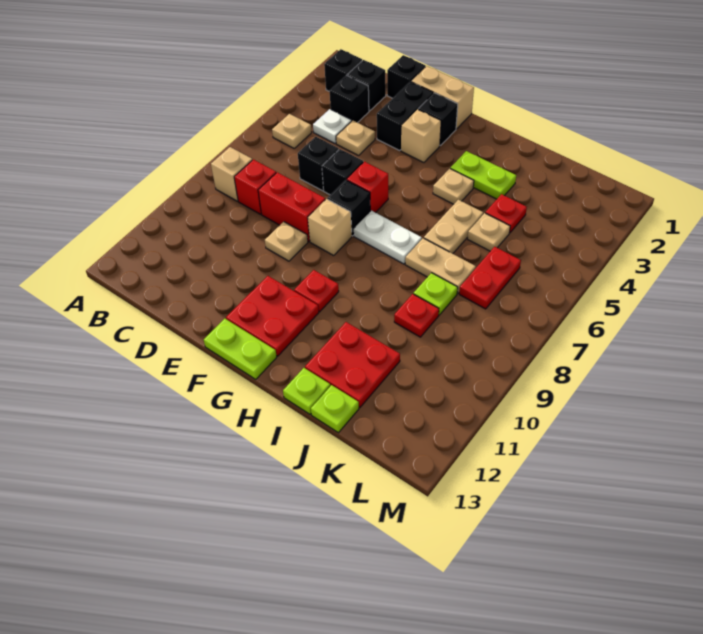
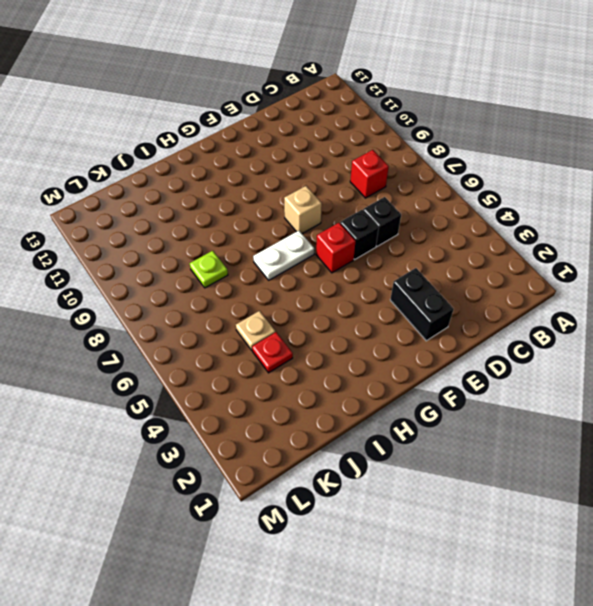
none -> black brick B2 level 1
none -> tan plate B5 level 1
none -> tan brick B8 level 1
none -> black brick C2 level 1

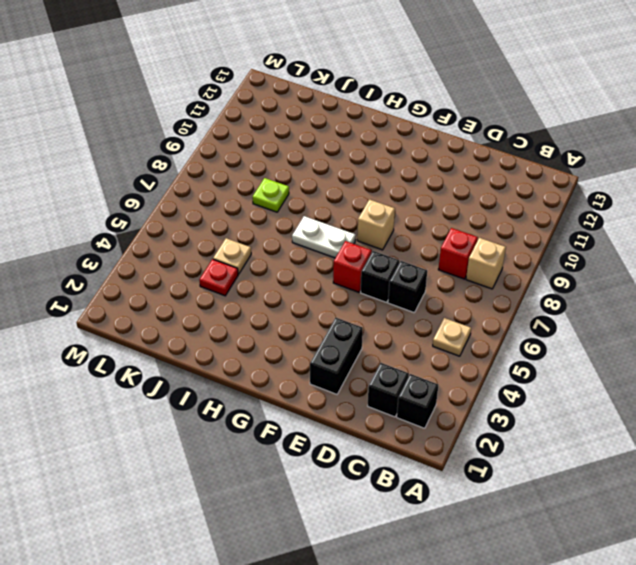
none -> black brick C3 level 1
none -> white plate C4 level 1
none -> black brick D1 level 1
none -> tan plate D4 level 1

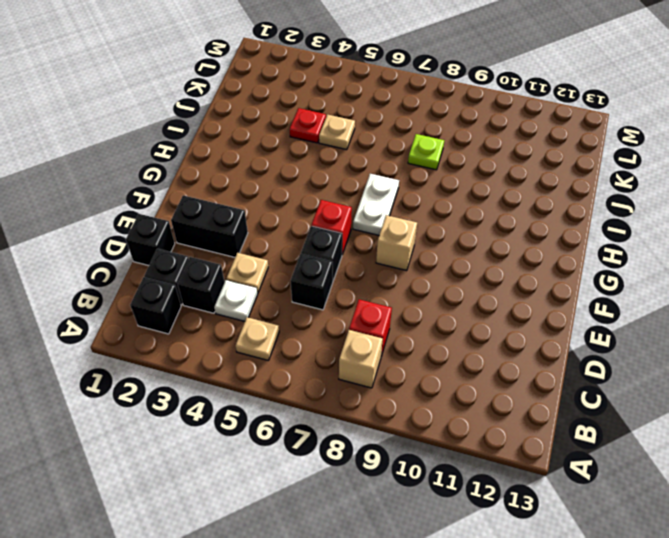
none -> red brick D8:E8 level 1
none -> tan brick E1:F1 level 1
none -> tan plate E9 level 1
none -> black brick F2 level 1

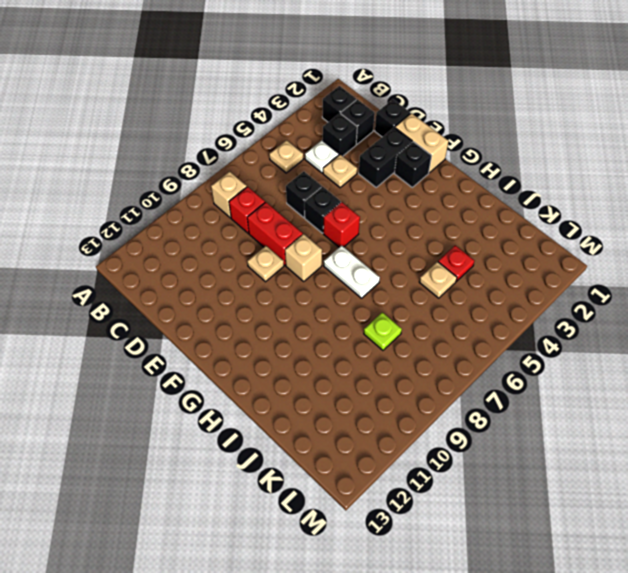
none -> tan brick F3 level 1
none -> black brick F7 level 1
none -> red plate F11:G12 level 1
none -> lime plate F13:G13 level 1

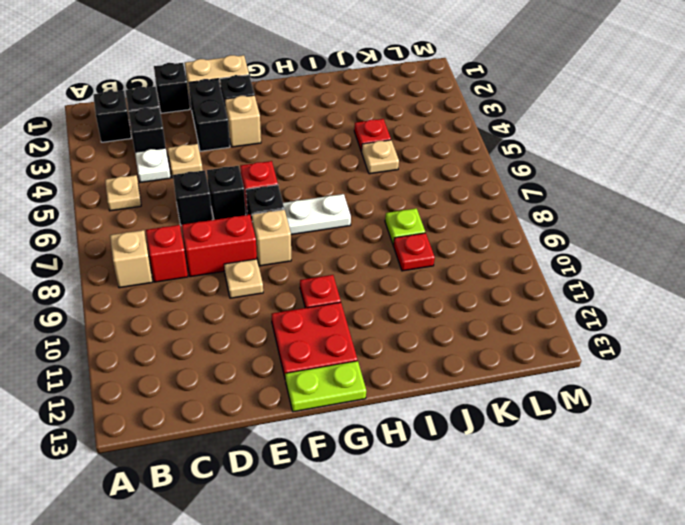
none -> lime plate H3:I3 level 1
none -> tan plate H4 level 1
none -> tan plate I5:I6 level 1
none -> tan plate I7:J7 level 1

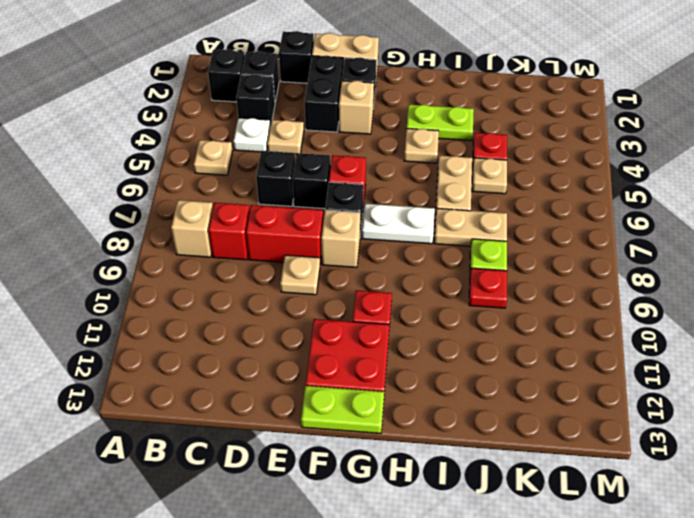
none -> red plate I11:J12 level 1
none -> lime plate I13 level 1
none -> lime plate J13 level 1
none -> red plate K6:K7 level 1

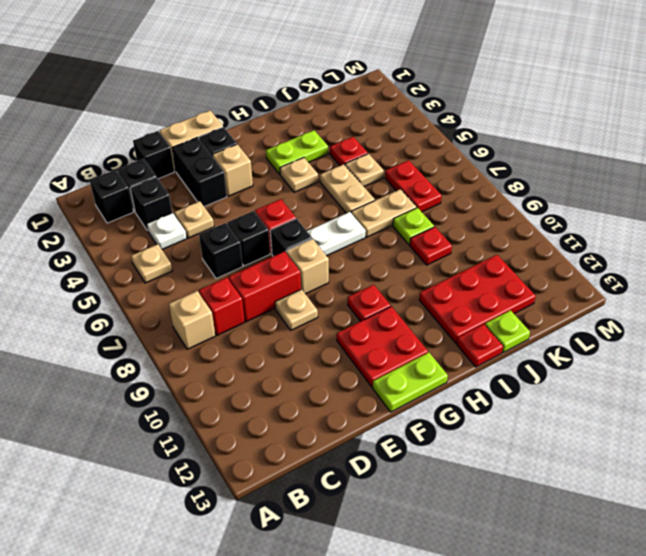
red plate I11:K12 level 1 -> red plate I11:J12 level 1
red plate I13 level 1 -> lime plate I13 level 1

